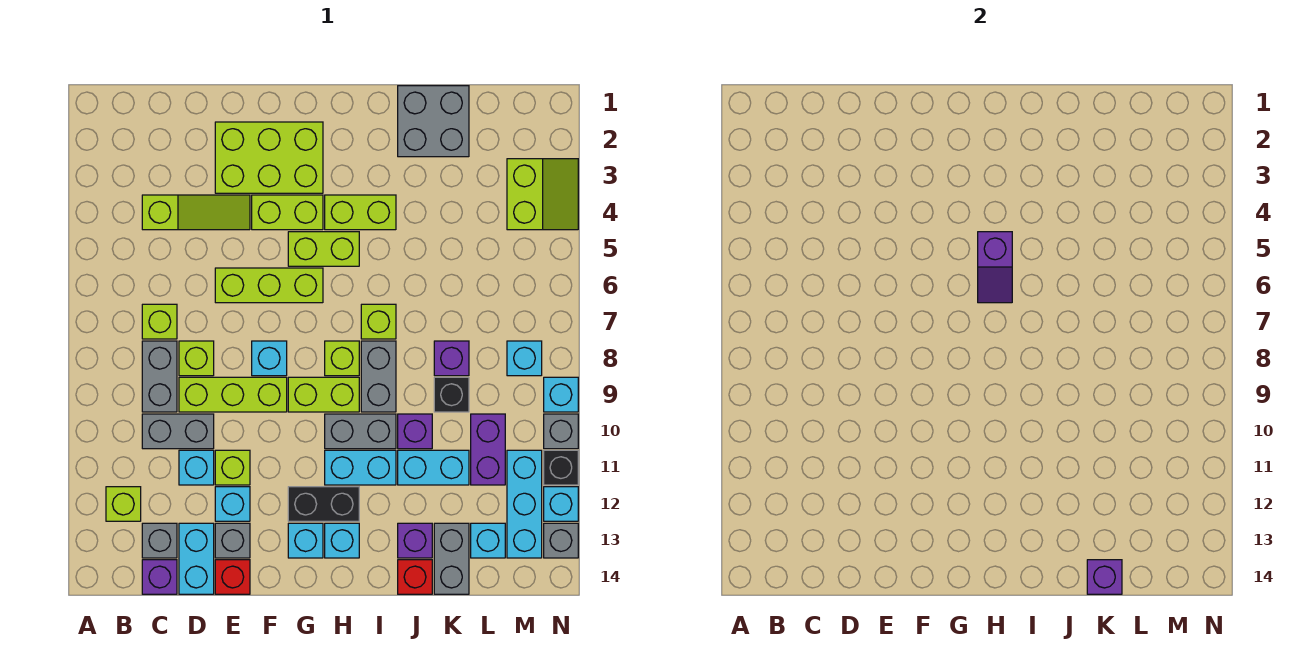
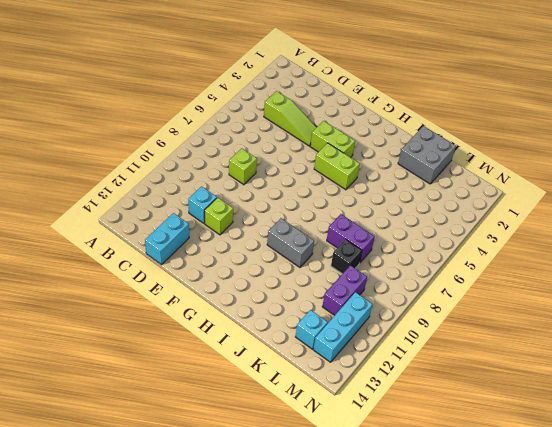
purple brick J8:K8 level 1 -> purple brick K8 level 1
none -> lime brick B12 level 1
none -> lime brick C7 level 1
none -> grey brick C8:C9 level 1
none -> grey brick C10:D10 level 1

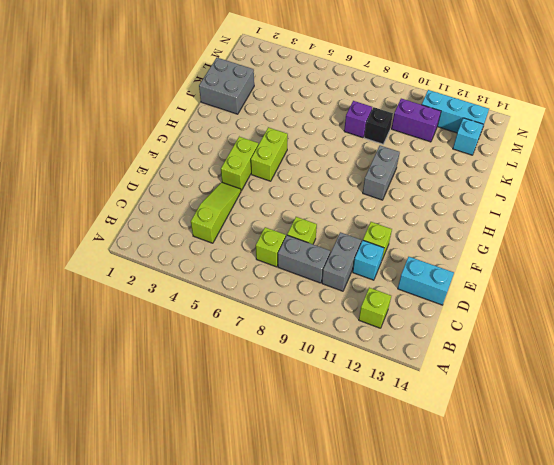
none -> grey brick C13 level 1
none -> purple brick C14 level 1
none -> lime brick D9:F9 level 1
none -> lime brick E2:G3 level 1

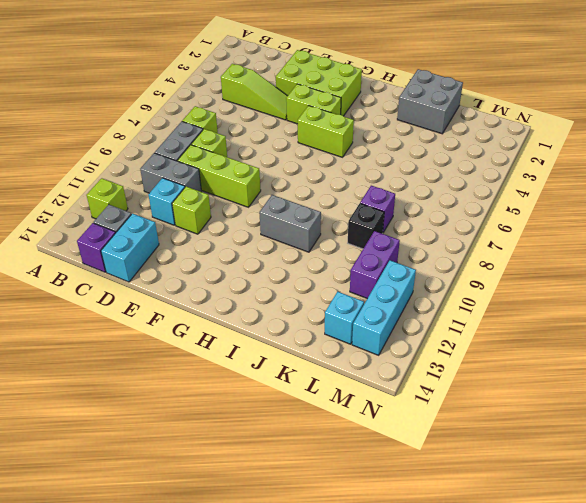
none -> lime brick E6:G6 level 1
none -> cyan brick E12 level 1
none -> grey brick E13 level 1
none -> red brick E14 level 1

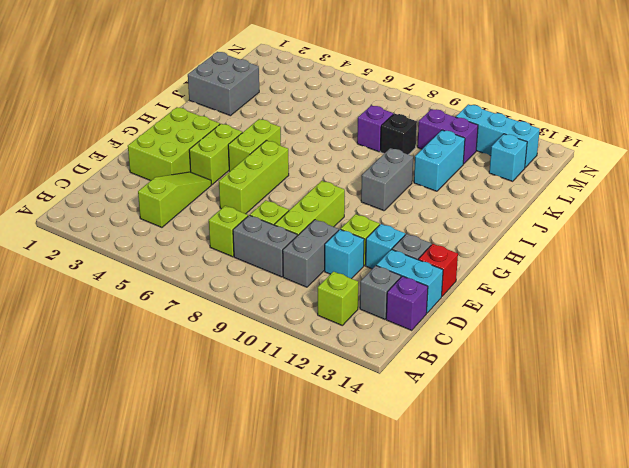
none -> cyan brick F8 level 1
none -> lime brick G9:H9 level 1
none -> black brick G12:H12 level 1
none -> cyan brick G13 level 1

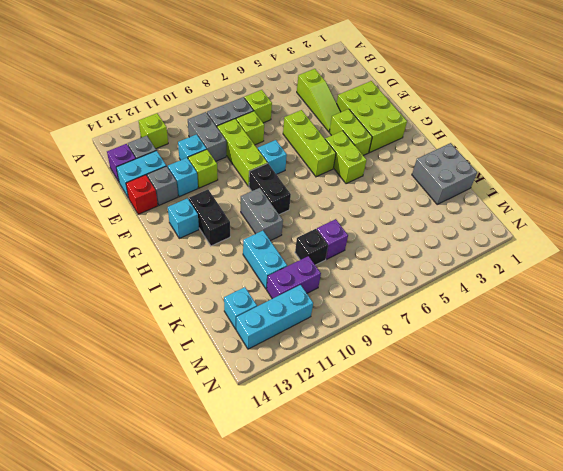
black brick G9:H9 level 1 -> lime brick G9:H9 level 1
none -> lime brick H4:I4 level 1
none -> lime brick H8 level 1
none -> cyan brick H11:I11 level 1
none -> cyan brick H13 level 1

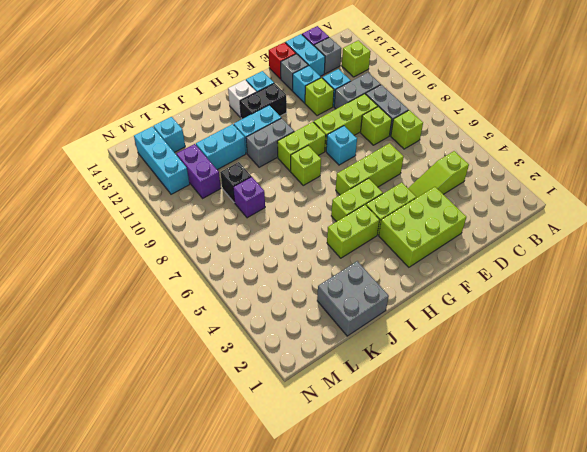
white brick H13 level 1 -> cyan brick H13 level 1
none -> lime brick I7 level 1
none -> grey brick I8:I9 level 1
none -> purple brick J10 level 1
none -> purple brick J13 level 1

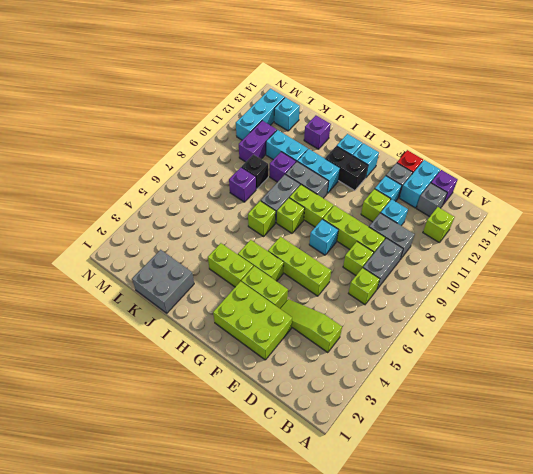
none -> red brick J14 level 1
none -> grey brick K13:K14 level 1
none -> lime slope M3:N4 level 1 top M
none -> cyan brick M8 level 1

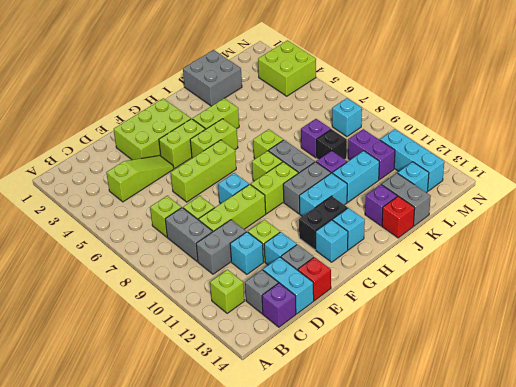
lime brick M3:N4 level 1 -> lime slope M3:N4 level 1 top M
none -> cyan brick N9 level 1
none -> grey brick N10 level 1
none -> black brick N11 level 1
none -> cyan brick N12 level 1

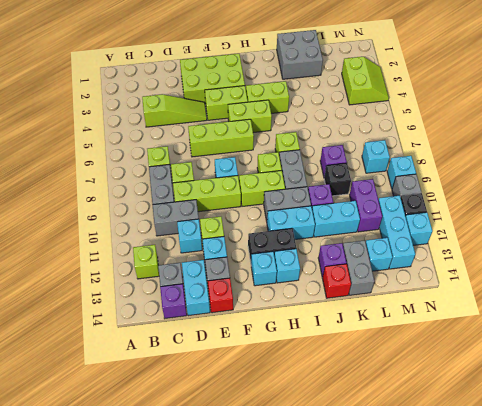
none -> grey brick N13 level 1
none -> purple slope H5:H6 level 2 top 5
none -> purple brick K14 level 2

